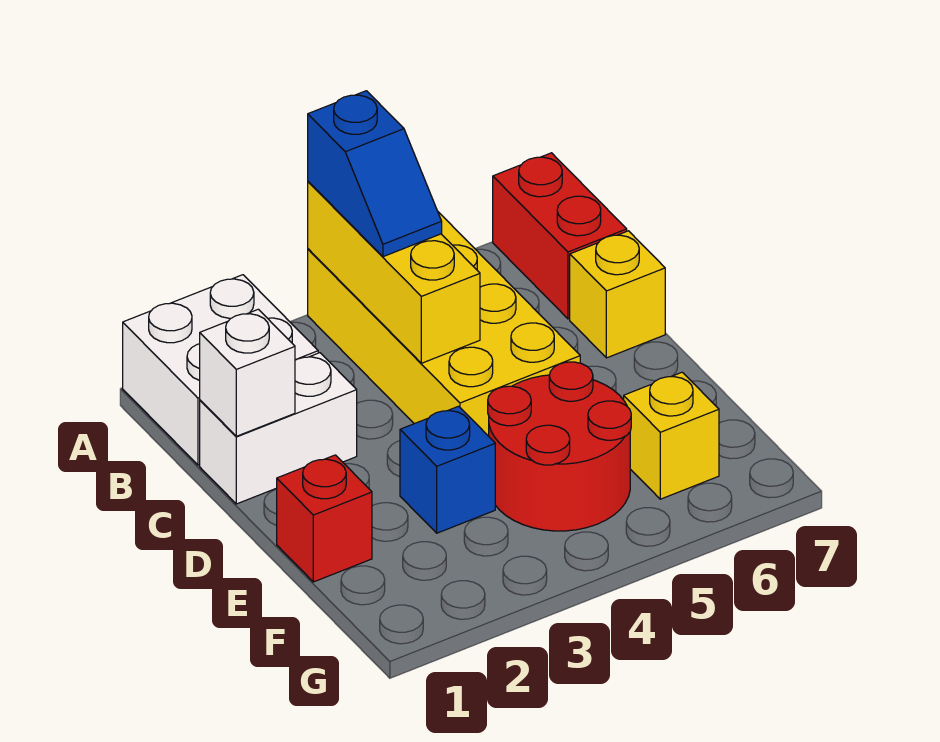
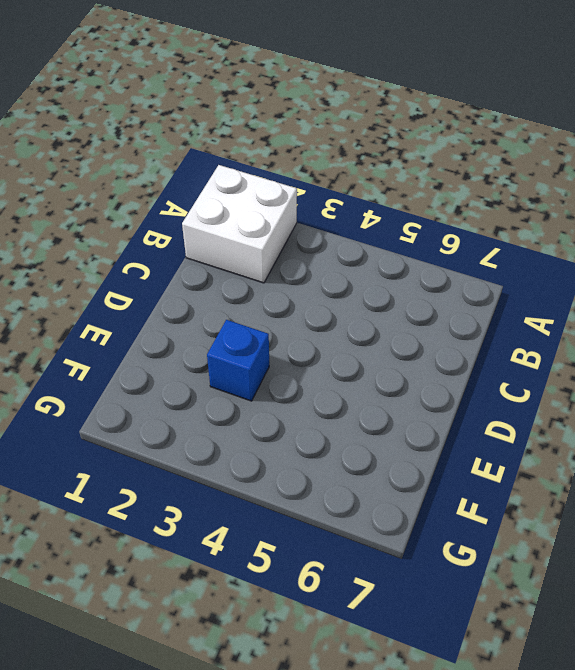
none -> yellow brick A4:D5 level 1
none -> red brick A7:B7 level 1
none -> white brick C1:C2 level 1

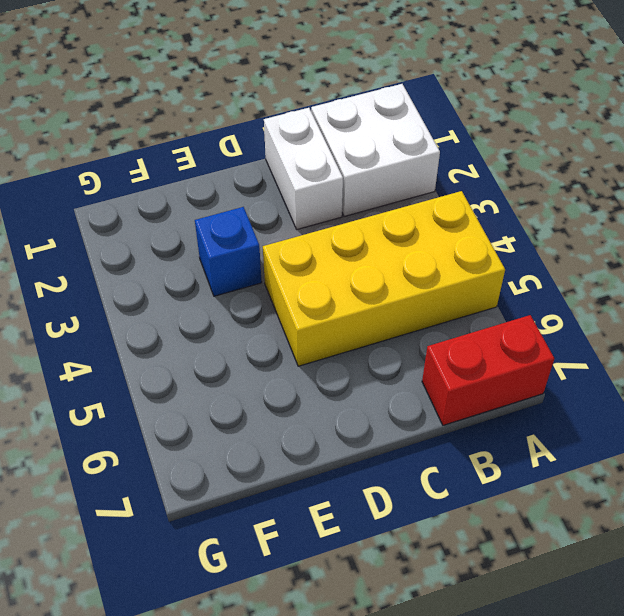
none -> yellow brick C7 level 1
none -> red brick E1 level 1
none -> red round brick E4:F5 level 1

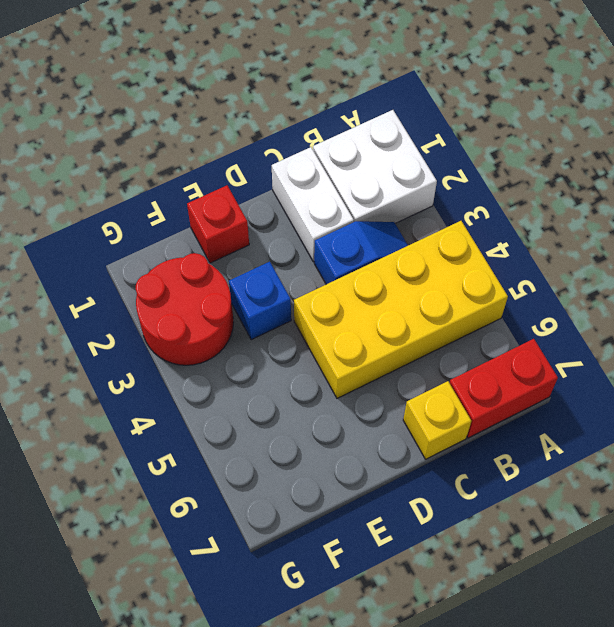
blue slope B3:C3 level 1 top C -> blue slope A4:B4 level 3 top A
red round brick F2:G3 level 1 -> red round brick E4:F5 level 1
none -> yellow brick F6 level 1
none -> yellow brick A4:C4 level 2
none -> white brick C1 level 2

